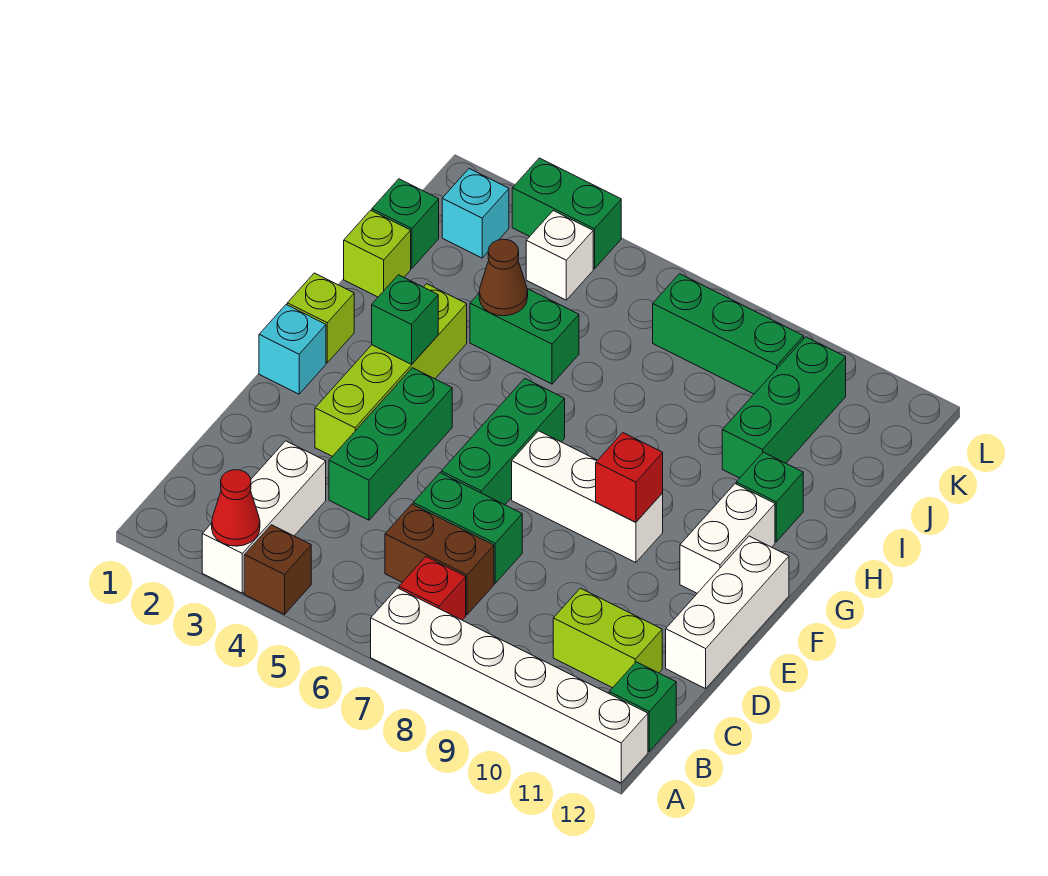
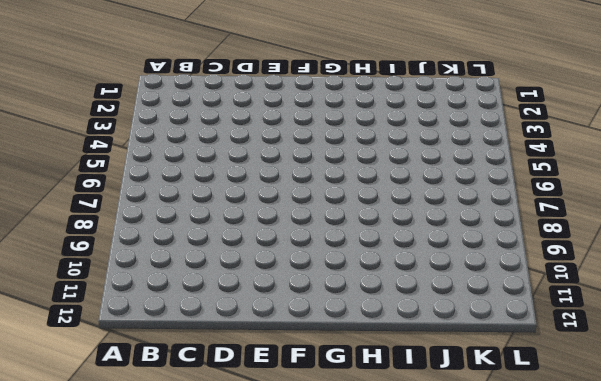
none -> white brick A3:C3 level 1
none -> brown brick A4 level 1
none -> white brick A7:A12 level 1

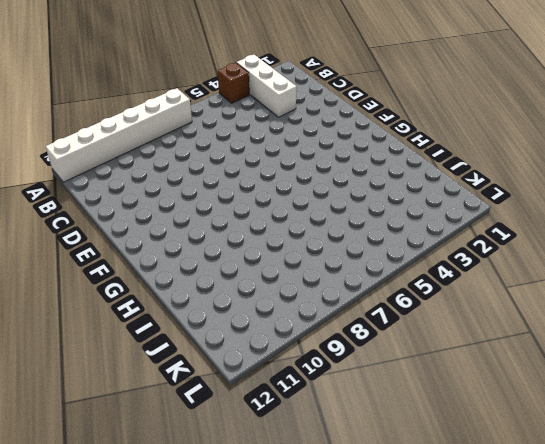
none -> red brick B7 level 1
none -> green brick B12 level 1
none -> brown brick C6:C7 level 1

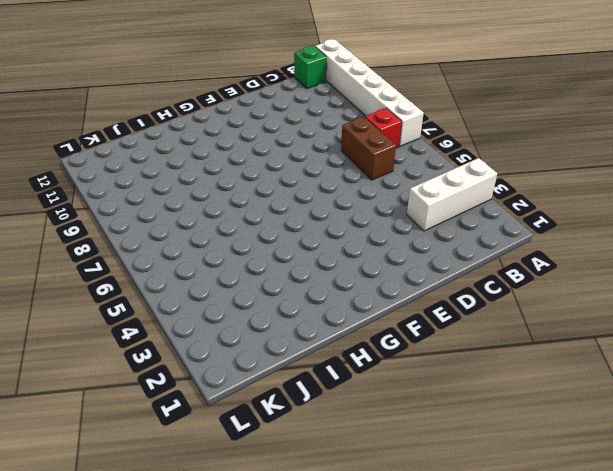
none -> brown brick A4 level 1
none -> lime brick C10:C11 level 1
none -> green brick D4:F4 level 1

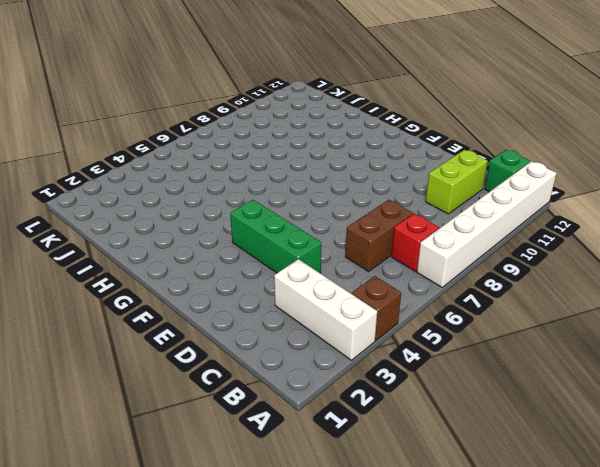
none -> green brick D6:D7 level 1
none -> white brick D12:F12 level 1
none -> lime brick E3:H3 level 1

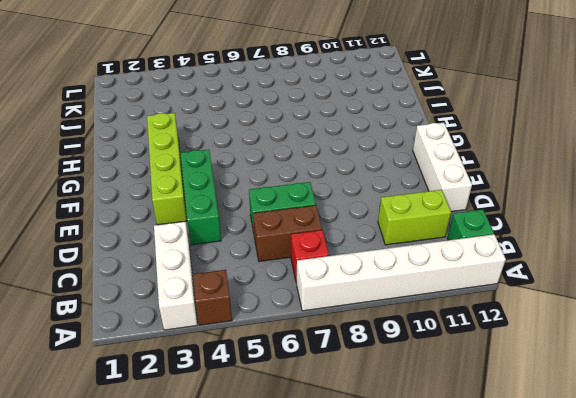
none -> green brick E6:G6 level 1
none -> cyan brick F1 level 1
none -> white brick F7:F9 level 1

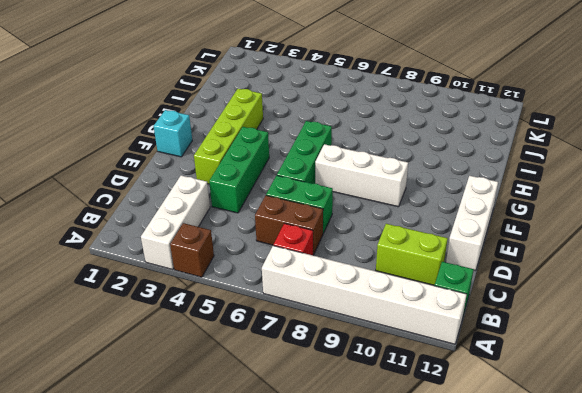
none -> white brick F11:G11 level 1
none -> lime brick G1 level 1
none -> green brick H11 level 1

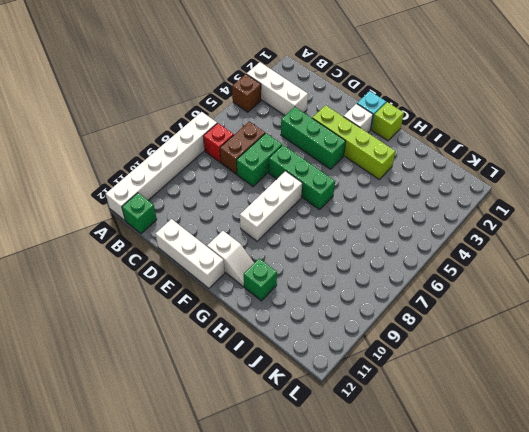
white brick F2 level 1 -> white brick K4 level 1
white slope F11:G11 level 1 top F -> white brick F11:G11 level 1
none -> lime brick C10:C11 level 1
none -> lime brick I1 level 1
none -> green brick I4:I5 level 1

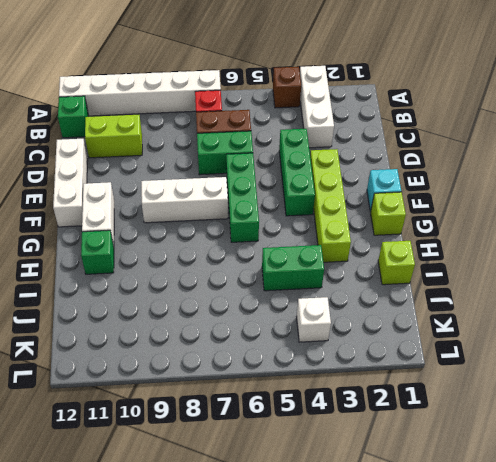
none -> green brick I10:K10 level 1
none -> green brick J1 level 1
none -> cyan brick K2 level 1

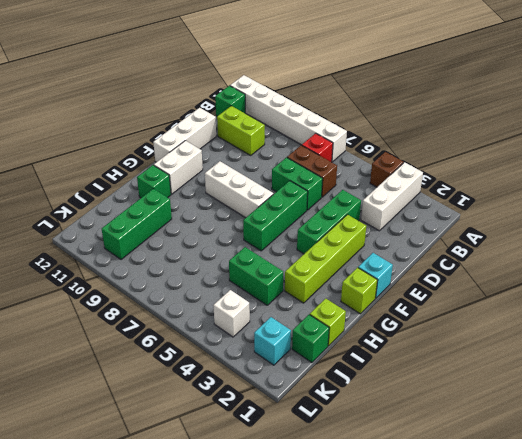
none -> green brick K7:K9 level 1
none -> green brick L3:L4 level 1
none -> red cone A3 level 2

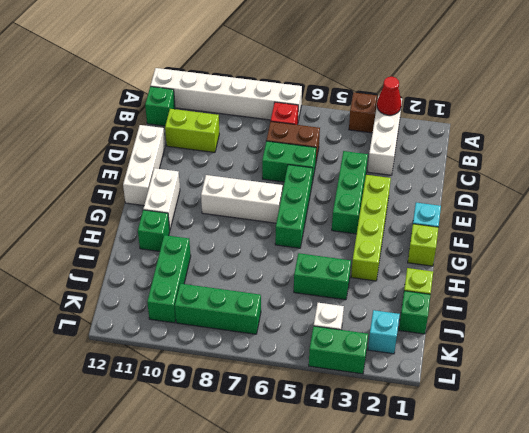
none -> red brick F9 level 2
none -> green brick G3 level 2
none -> brown cone I4 level 2

